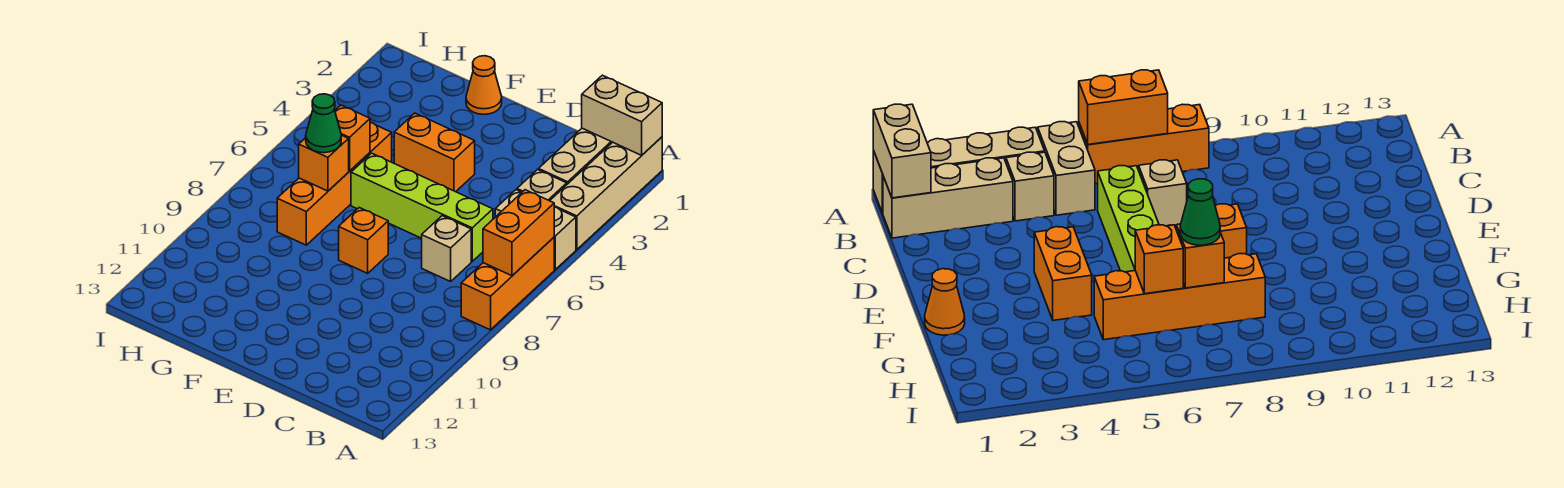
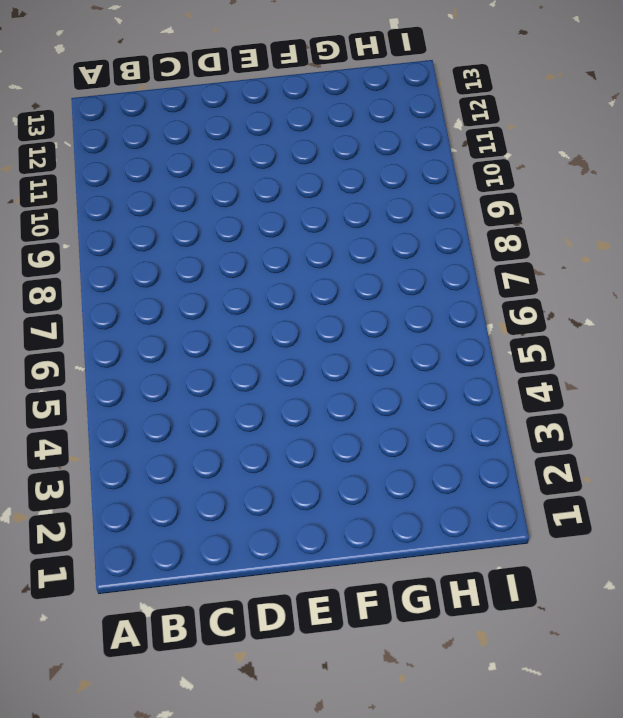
none -> tan brick A1:A4 level 1
none -> tan brick A5:B5 level 1
none -> orange brick A6:A8 level 1

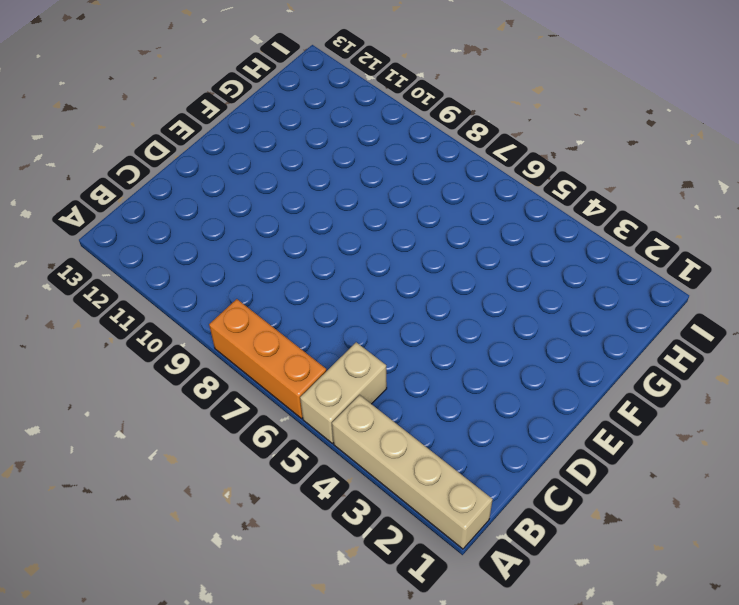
none -> tan brick B1:B3 level 1
none -> tan brick B4 level 1
none -> lime brick C6:F6 level 1

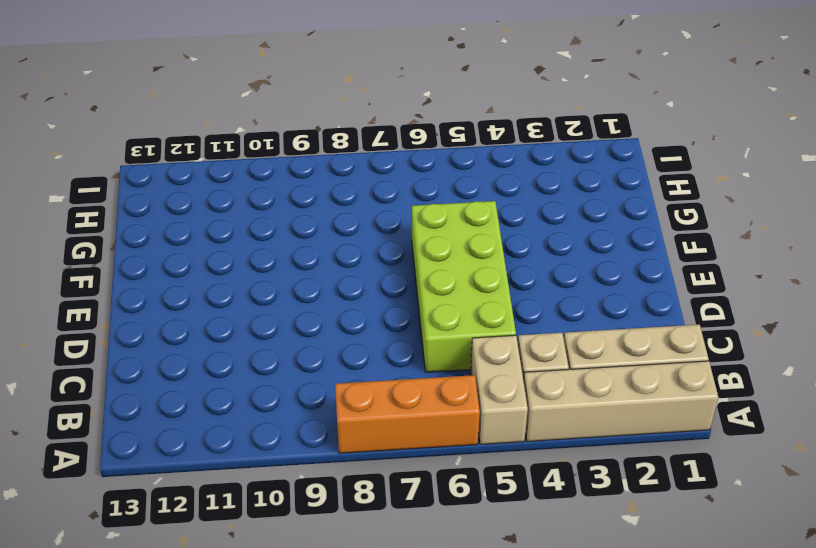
lime brick C5:F6 level 1 -> lime brick C6:F6 level 1
none -> tan brick C7 level 1
none -> orange brick E4:F4 level 1
none -> orange brick E8 level 1

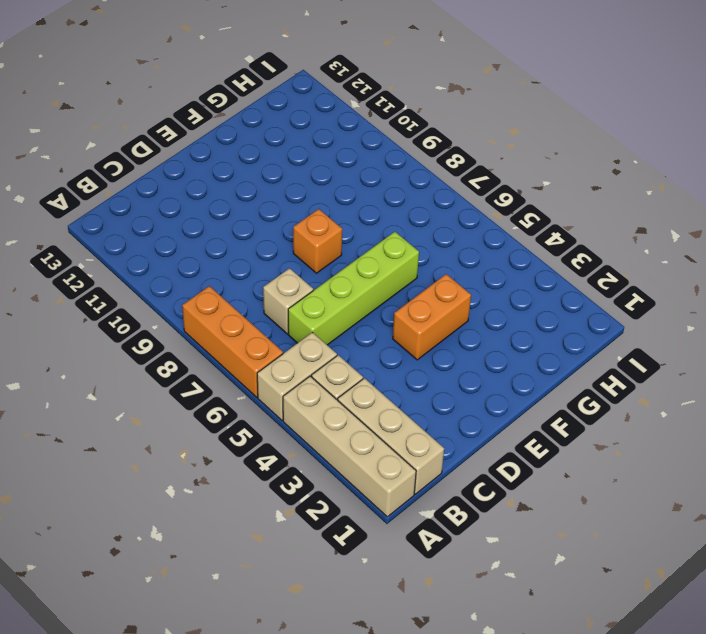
none -> orange cone F1 level 1
none -> orange brick G5:G8 level 1
none -> tan brick A1:B1 level 2

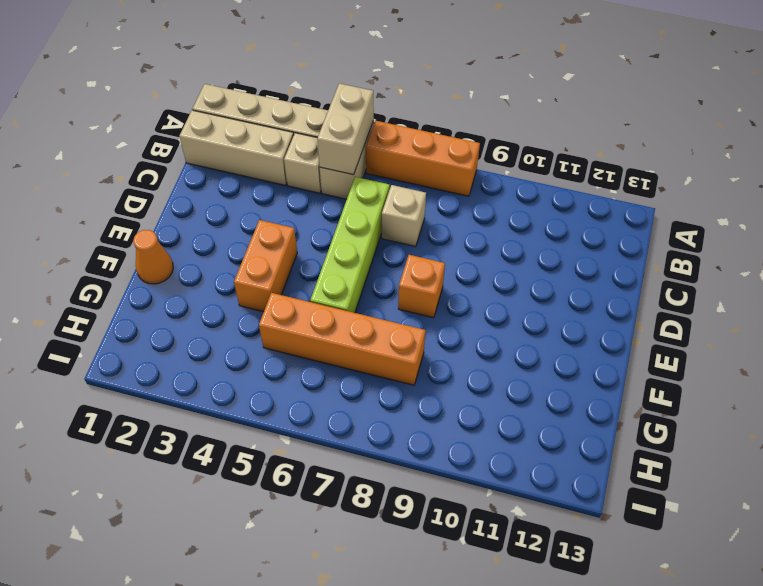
tan brick A5:B5 level 2 -> tan brick A1:B1 level 2
none -> orange brick A6:A7 level 2
none -> orange brick G6 level 2
none -> orange brick G7 level 2

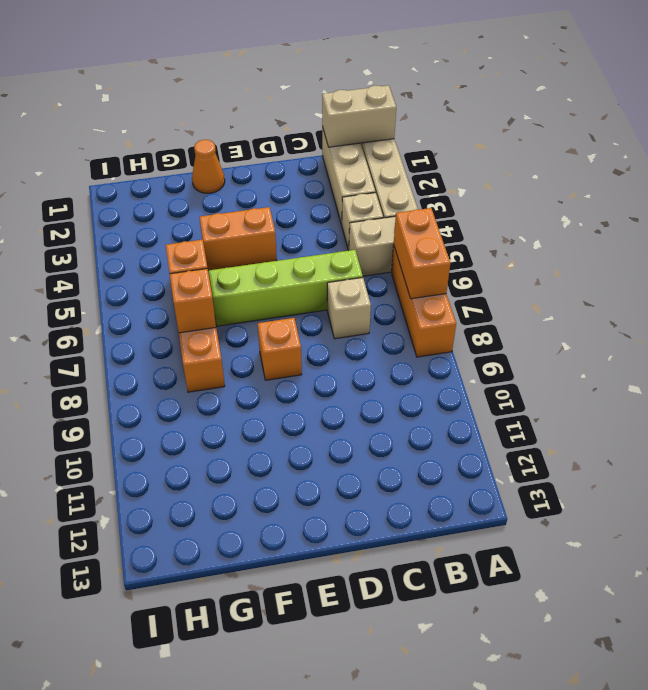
none -> green cone G7 level 3

